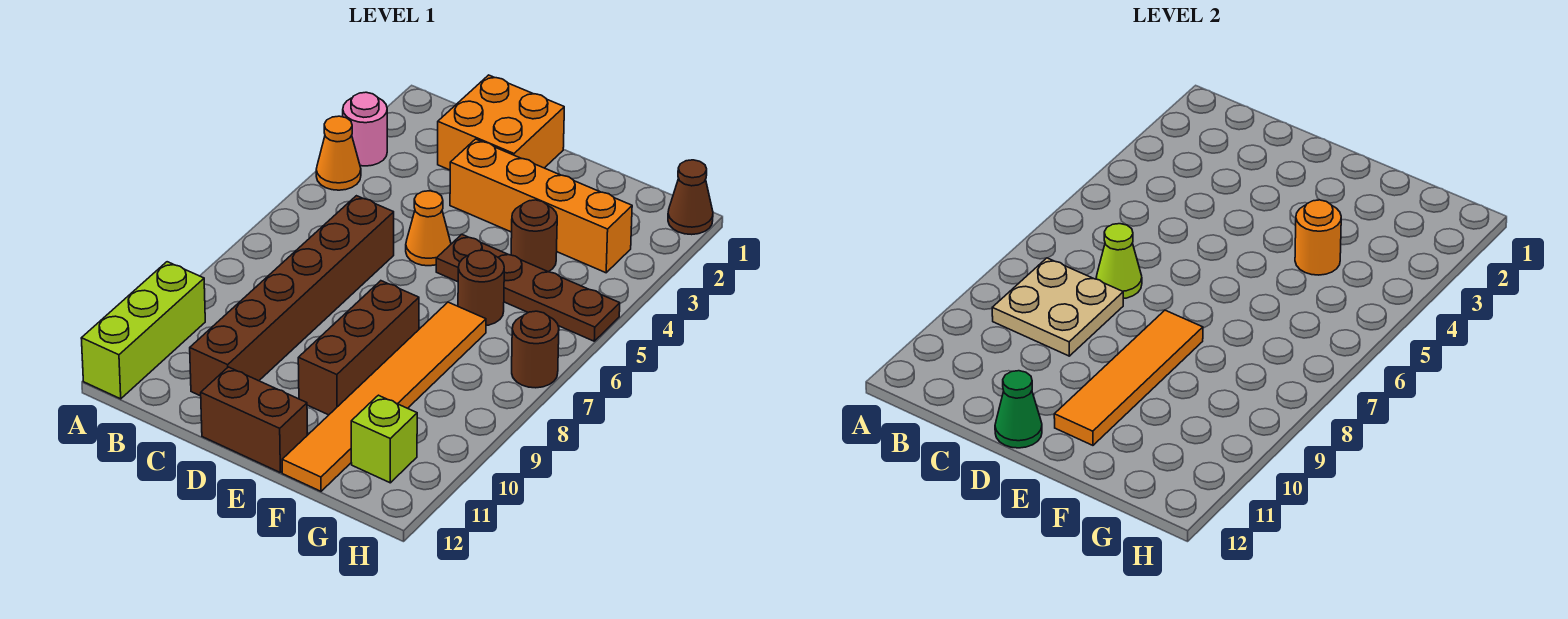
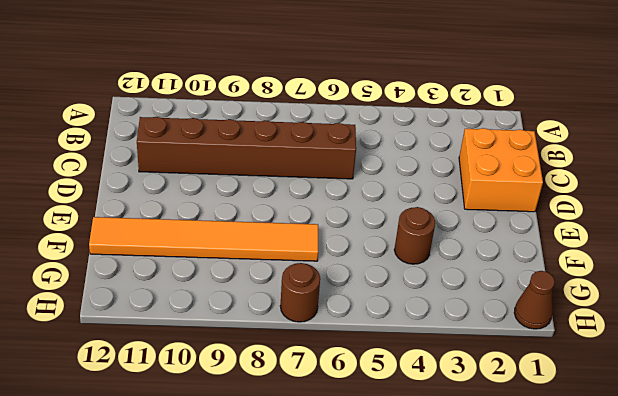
none -> pink round brick A3 level 1
none -> orange cone A4 level 1
none -> lime brick A10:A12 level 1

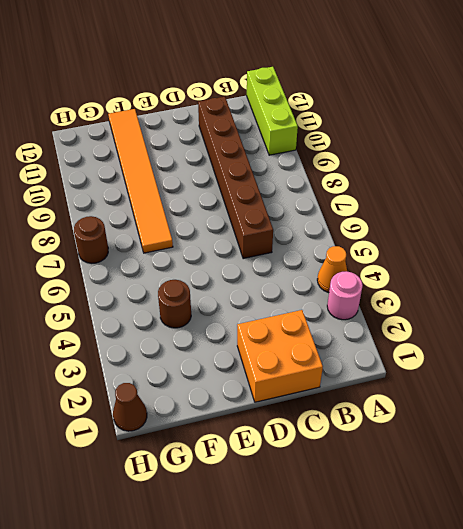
none -> orange brick D3:G3 level 1
none -> orange cone D5 level 1
none -> brown brick D12:E12 level 1

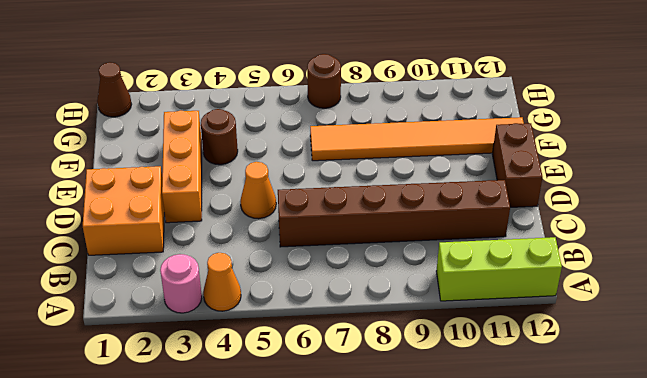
orange brick D3:F3 level 1 -> orange brick D3:G3 level 1
none -> brown plate E5:H5 level 1
none -> brown brick E8:E10 level 1
none -> brown round brick F6 level 1

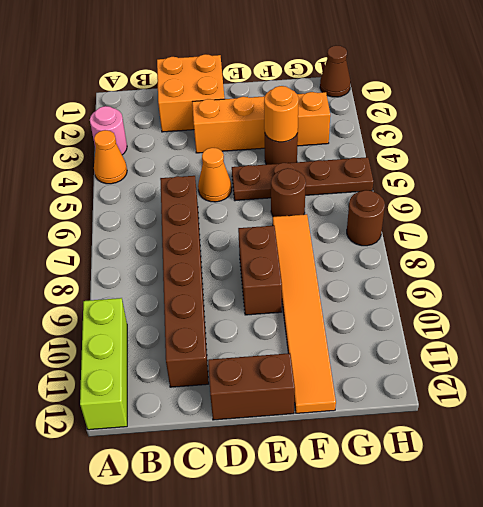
brown brick E8:E9 level 1 -> brown brick E8:E10 level 1
none -> lime brick G11 level 1
none -> tan plate B8:C9 level 2
none -> lime cone C7 level 2

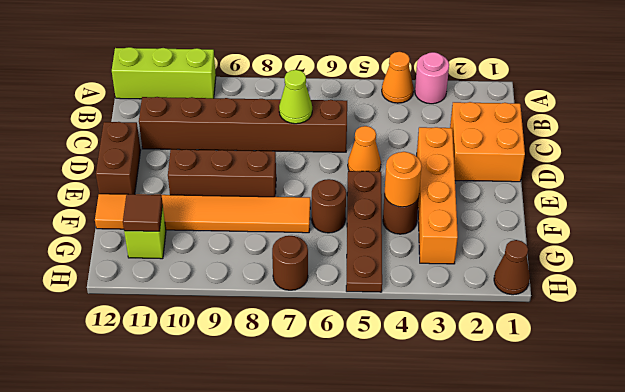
brown tile G11 level 2 -> none
none -> tan plate B8:C9 level 2
none -> green cone D12 level 2
none -> orange tile E8:E11 level 2

